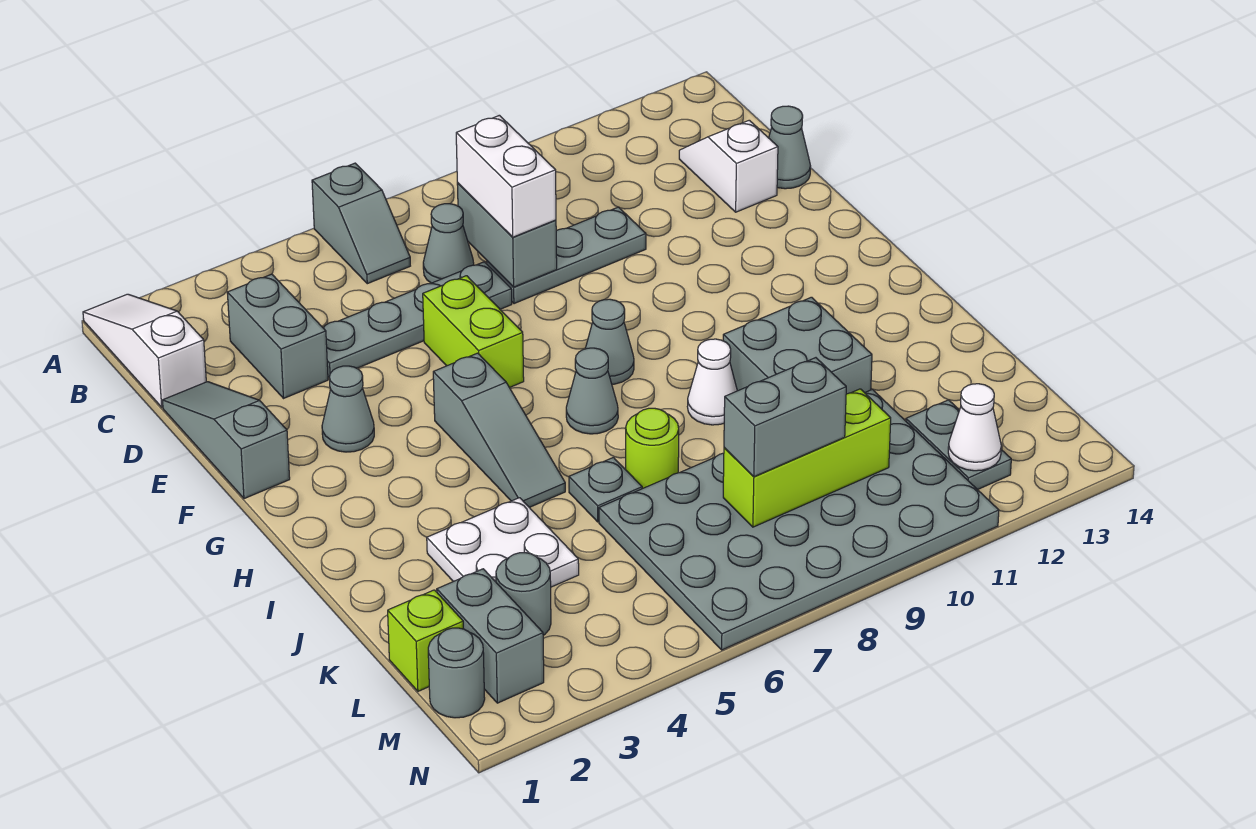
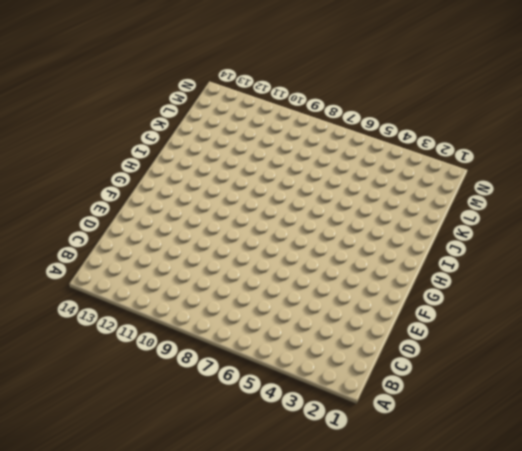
none -> white slope A1:C1 level 1 top C
none -> grey slope A6:B6 level 1 top A
none -> grey brick C3:D3 level 1
none -> grey cone C7 level 1

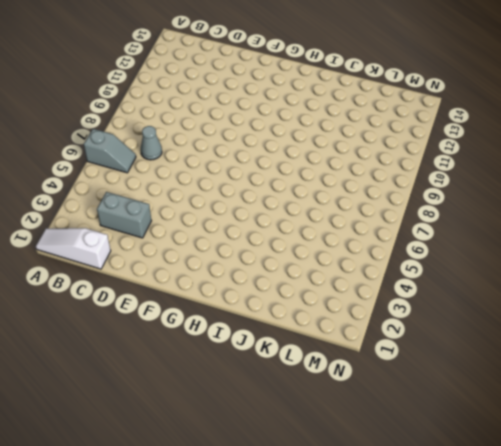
none -> white slope C13:D13 level 1 top D
none -> grey slope D1:F1 level 1 top F
none -> grey plate D4:D7 level 1
none -> grey plate D8:D10 level 1

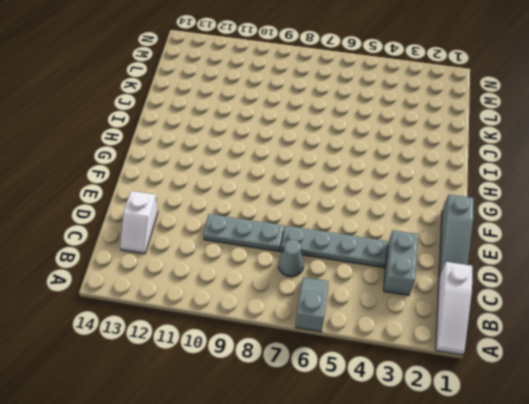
none -> grey cone D14 level 1
none -> lime brick E6:F6 level 1
none -> grey cone F3 level 1
none -> grey slope G5:I5 level 1 top G

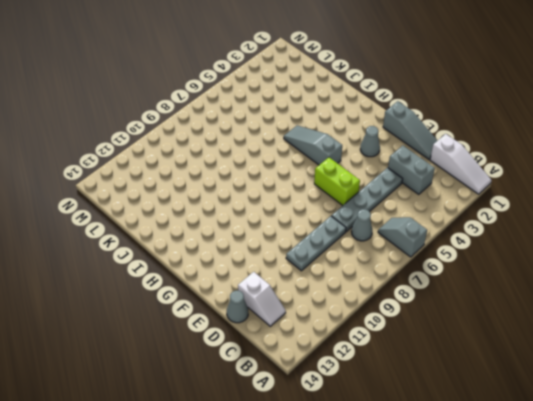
none -> grey cone G8 level 1
none -> grey cone H7 level 1
none -> white cone I9 level 1
none -> grey brick I10:J11 level 1

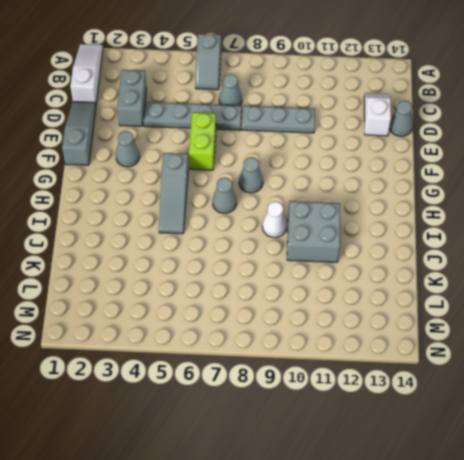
none -> white plate J3:K4 level 1
none -> grey plate J6 level 1
none -> lime round brick J7 level 1
none -> grey plate K6:N11 level 1

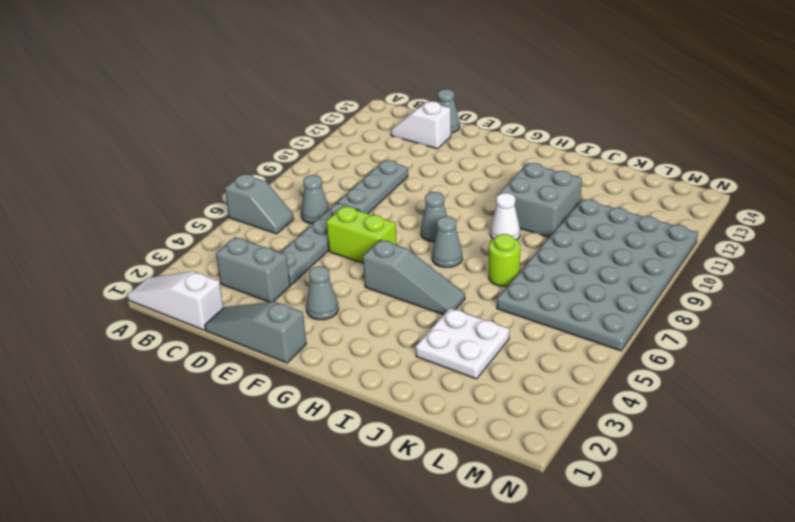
none -> grey plate J6 level 1
none -> lime brick L1 level 1
none -> grey brick L2:M2 level 1
none -> grey round brick L3 level 1

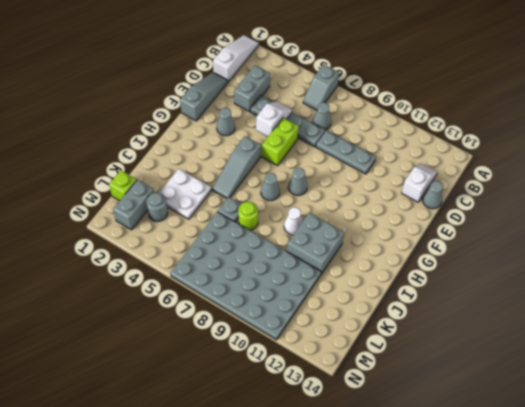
white slope D5:E5 level 2 top E -> none
none -> grey plate L12:M12 level 1
none -> grey round brick M1 level 1
none -> grey brick C8:D8 level 2
none -> lime brick L8:L10 level 2

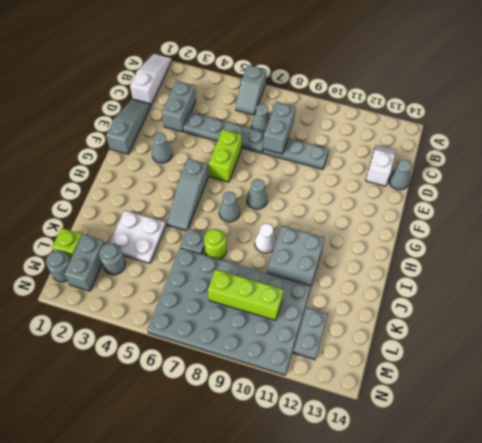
none -> white cone M12 level 2
none -> white brick C8:D8 level 3
none -> grey brick L8:L9 level 3

